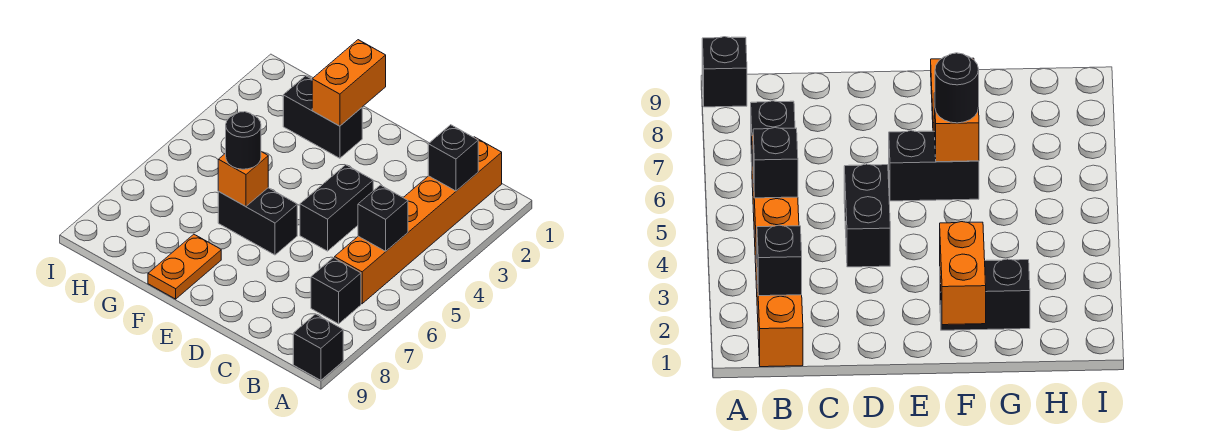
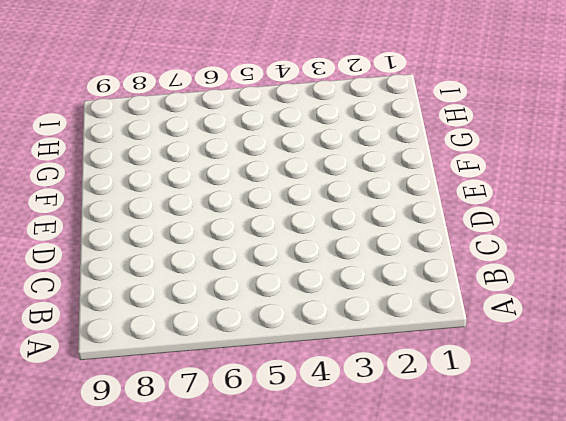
none -> black brick A9 level 1
none -> orange brick B1:B6 level 1
none -> black brick B7 level 1

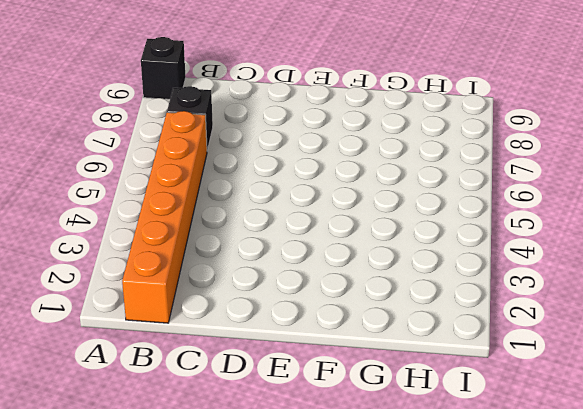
none -> black brick D4:D5 level 1
none -> black brick E6:F6 level 1
none -> black brick F2:G2 level 1

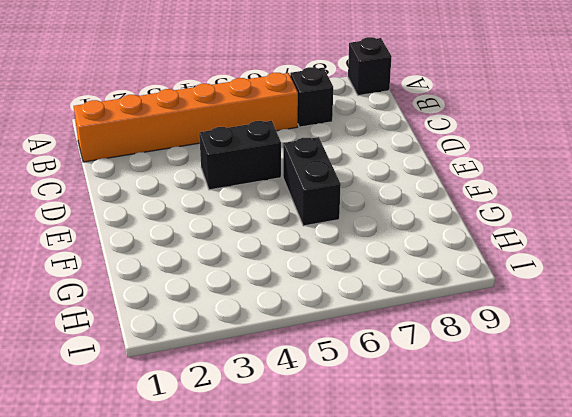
none -> black brick F2:G2 level 1
none -> orange plate F8:F9 level 1
none -> black brick B2 level 2

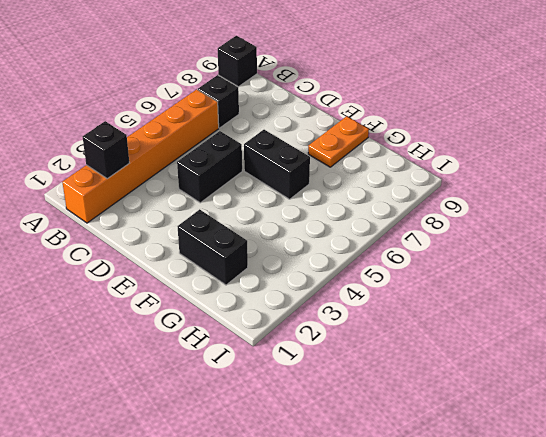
none -> black brick B5 level 2
none -> orange brick F1:F2 level 2
none -> orange brick F6 level 2

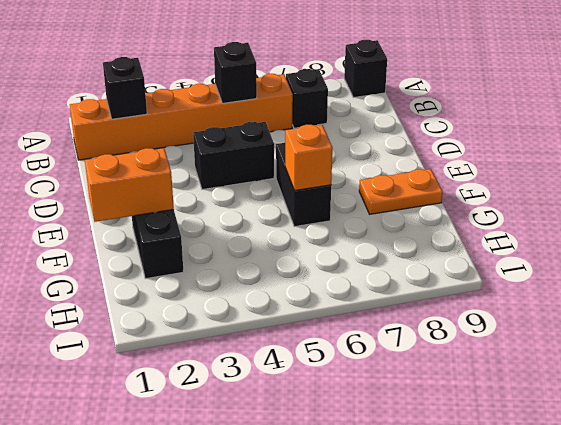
none -> black round brick F6 level 3

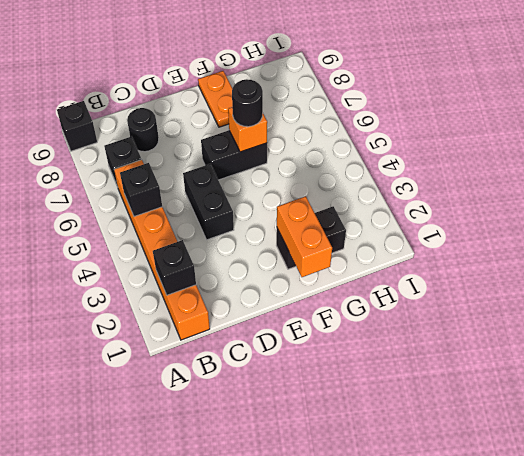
black round brick C8 level 1 -> none

